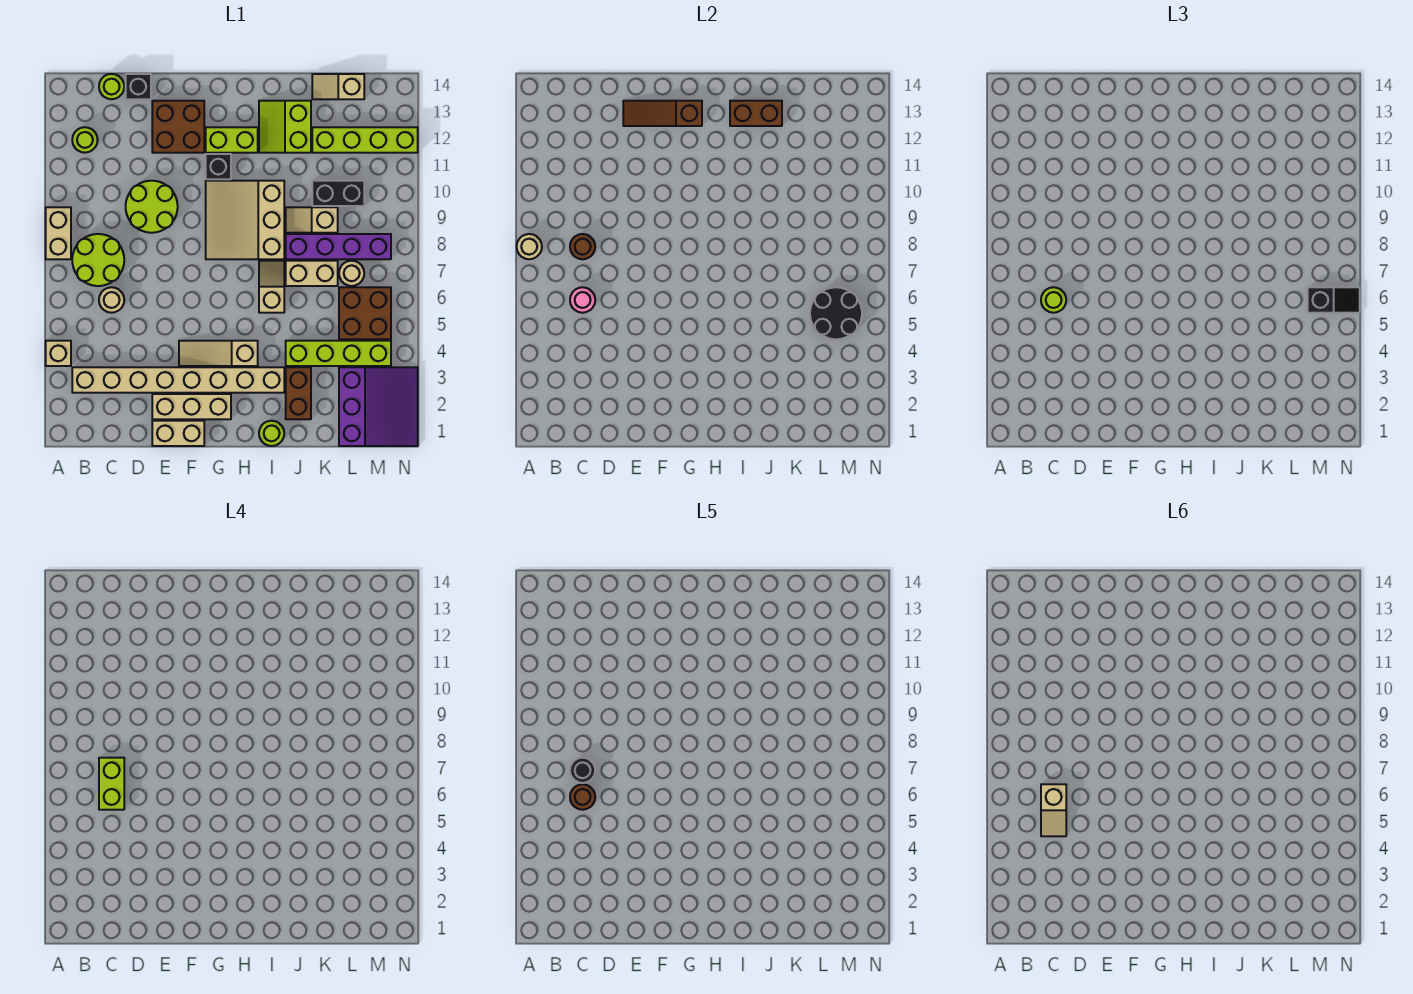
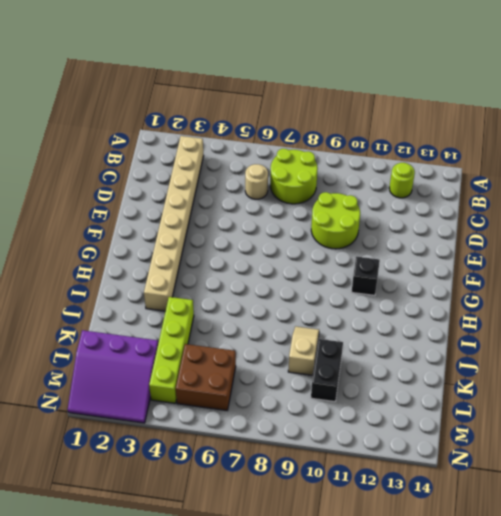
none -> tan brick A4 level 1
none -> tan brick A8:A9 level 1
none -> lime round brick C14 level 1
none -> black brick D14 level 1

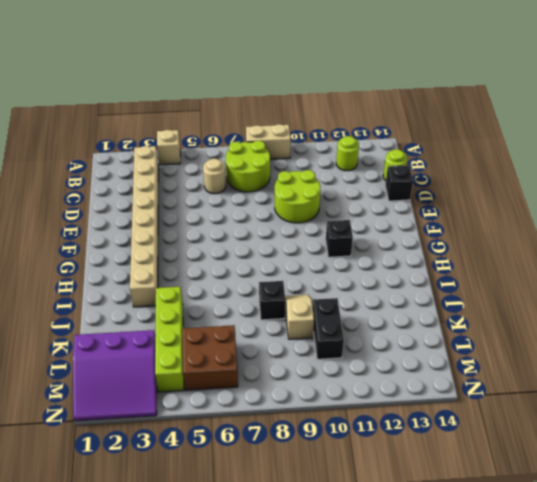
black brick J8 level 1 -> purple brick J8:M8 level 1
none -> tan brick E1:F1 level 1
none -> tan brick E2:G2 level 1
none -> brown brick E12:F13 level 1
none -> tan slope F4:H4 level 1 top H

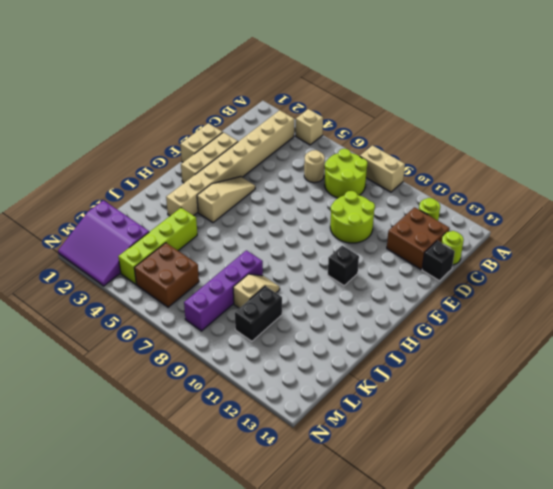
brown brick C12:D13 level 1 -> brown brick E12:F13 level 1
none -> tan slope G8:I10 level 1 top I
none -> lime brick G12:H12 level 1
none -> lime round brick I1 level 1
none -> tan slope I6:I7 level 1 top 6

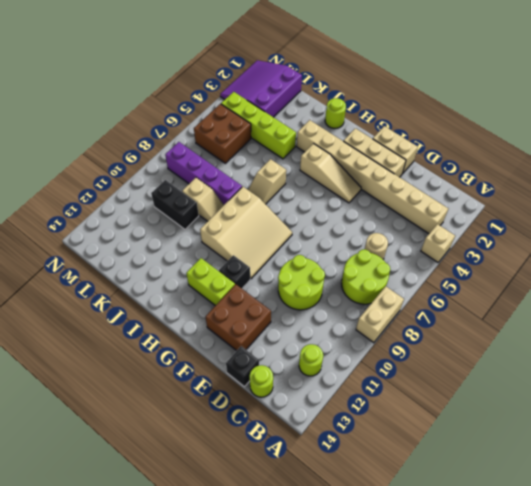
none -> lime slope I12:J13 level 1 top J
none -> brown brick J2:J3 level 1
none -> tan brick J7:K7 level 1
none -> lime brick K12:N12 level 1

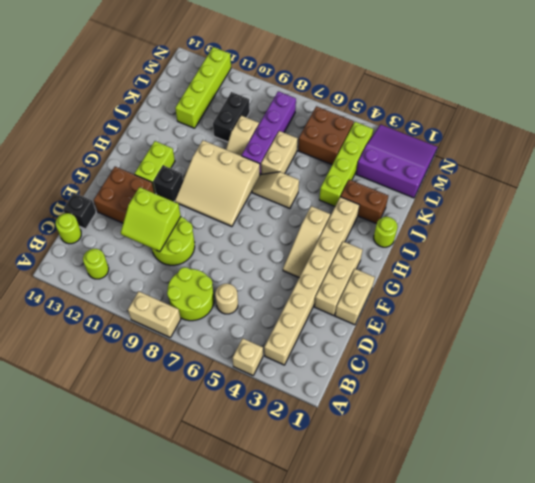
lime slope D10:E11 level 2 top E -> lime slope I12:J13 level 1 top J
none -> tan slope K14:L14 level 1 top L
none -> tan round brick L7 level 1
none -> tan round brick A8 level 2
none -> pink round brick C6 level 2

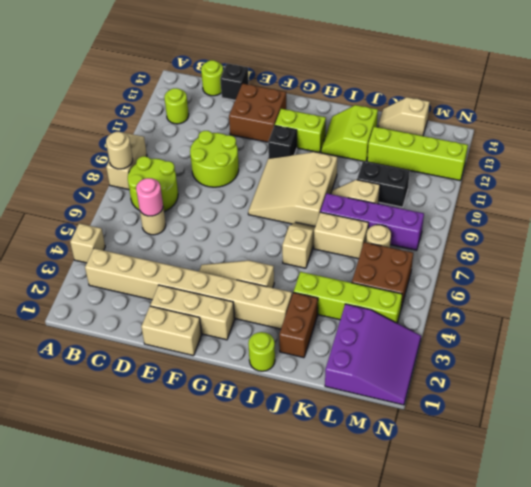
none -> brown round brick C8 level 2
none -> brown slope E13:G13 level 2 top G
none -> brown brick I13:J13 level 2
none -> black round brick L5:M6 level 2

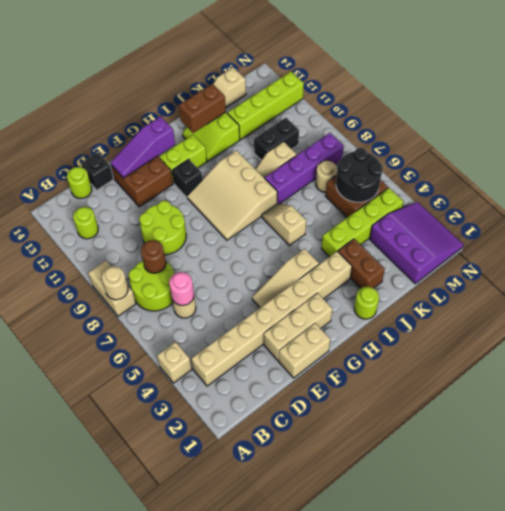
purple slope E13:G13 level 2 top G -> brown slope E13:G13 level 2 top G
none -> tan brick J7:K7 level 1
none -> lime round brick C6 level 3
none -> black slope M6:N6 level 3 top M
none -> lime brick C6:C7 level 4

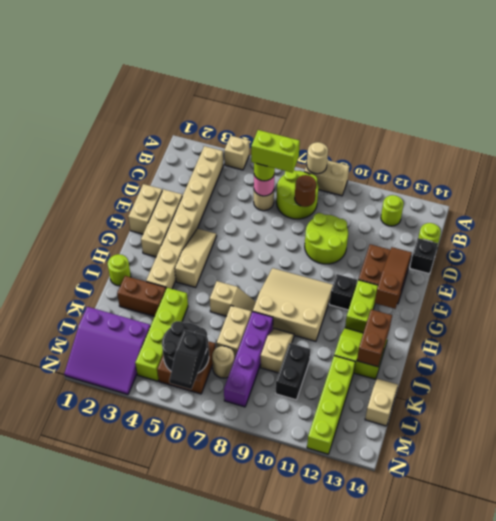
none -> brown round brick C6 level 5
none -> black round brick C7 level 5
none -> tan slope C5:C6 level 6 top 6

